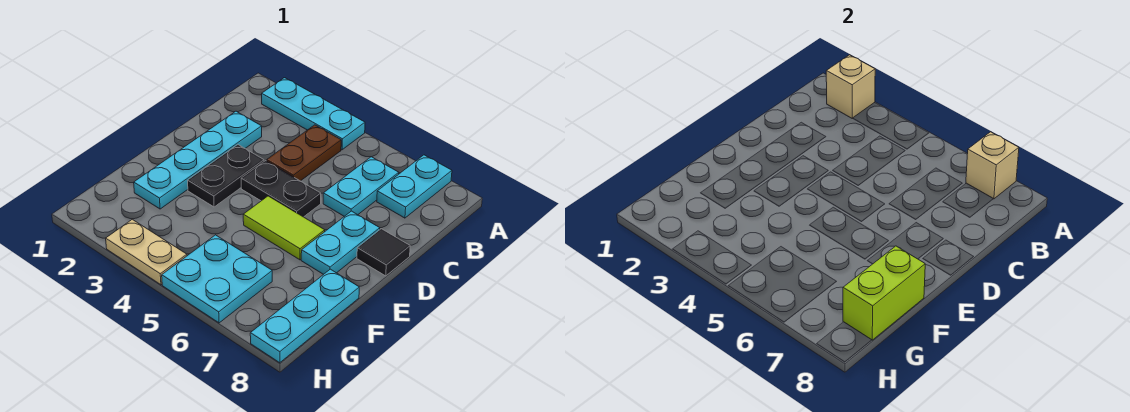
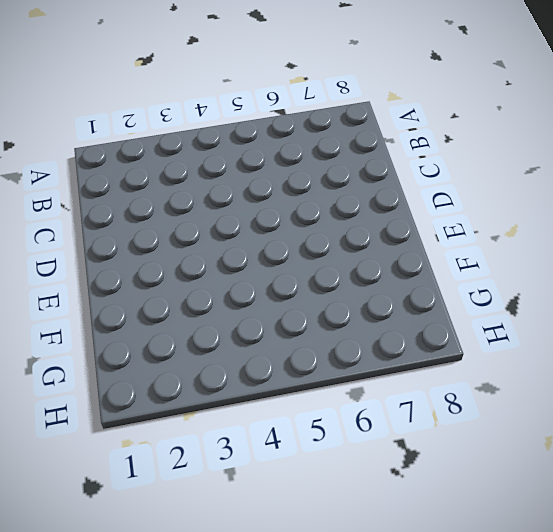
none -> cyan plate A2:A4 level 1
none -> cyan plate A7:B7 level 1
none -> brown plate B4:C4 level 1

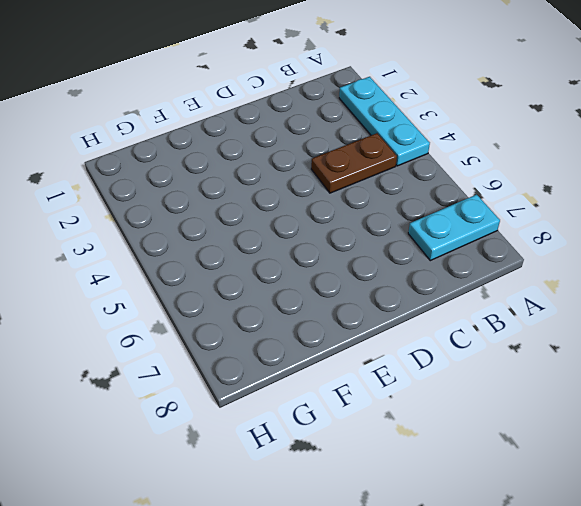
none -> cyan plate B6:C6 level 1
none -> cyan plate C2:F2 level 1
none -> black plate D3:E3 level 1

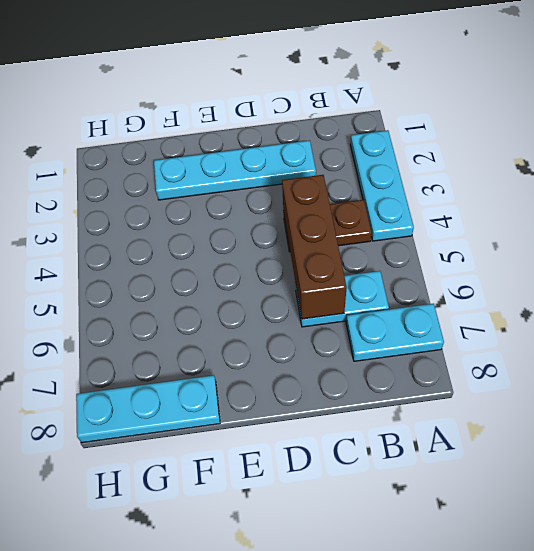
brown brick C4:C6 level 2 -> none
none -> black plate D3:E3 level 1
none -> black plate D4:D5 level 1
none -> cyan plate D7:E7 level 1

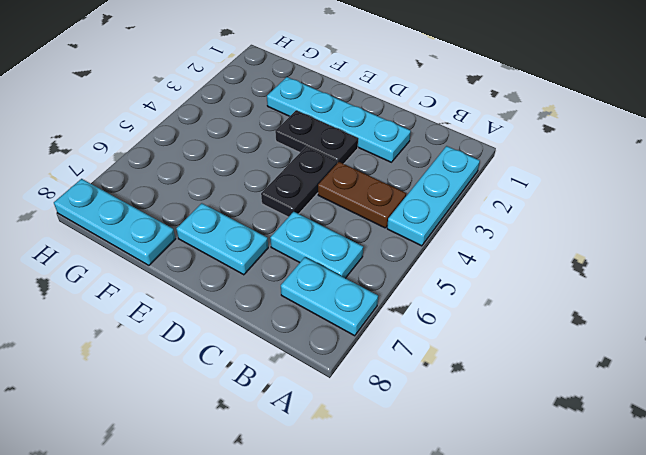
none -> black tile D8 level 1
none -> lime tile E5:E6 level 1
none -> cyan plate G5:H6 level 1

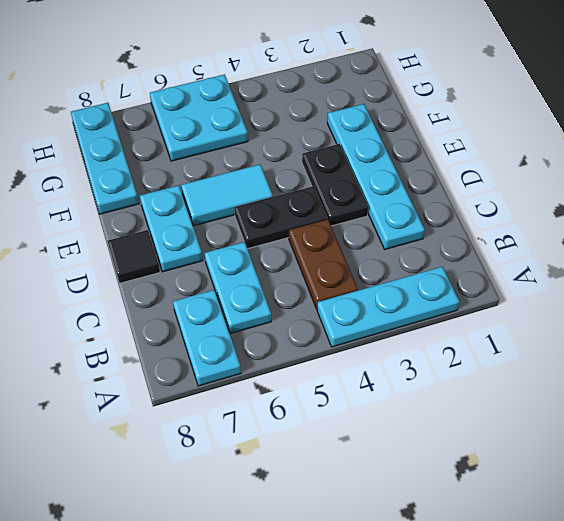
cyan tile E5:E6 level 1 -> lime tile E5:E6 level 1
none -> tan plate H3:H4 level 1
none -> tan brick A2 level 2
none -> tan brick A7 level 2

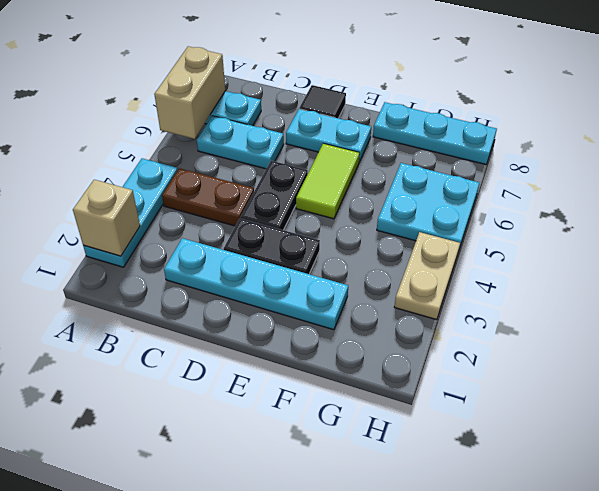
tan brick A6:A7 level 2 -> tan brick A7 level 2
none -> lime brick F8:G8 level 2

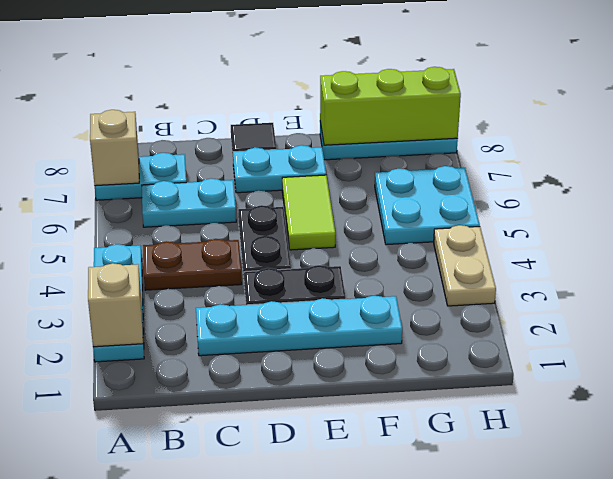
lime brick F8:H8 level 2 -> lime brick F8:G8 level 2

